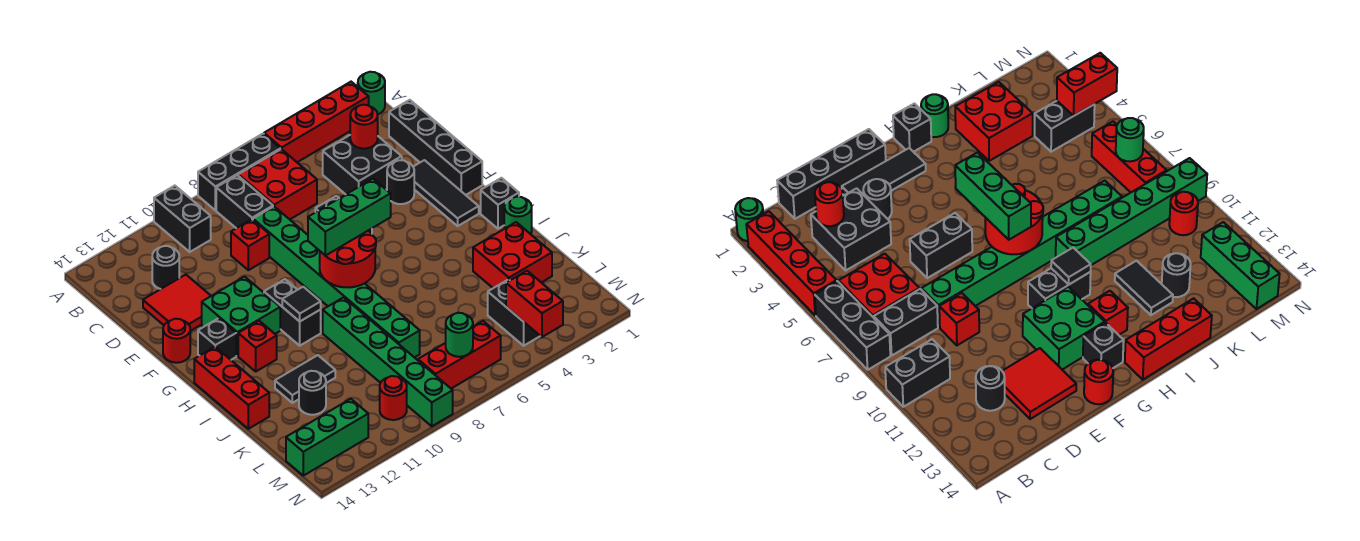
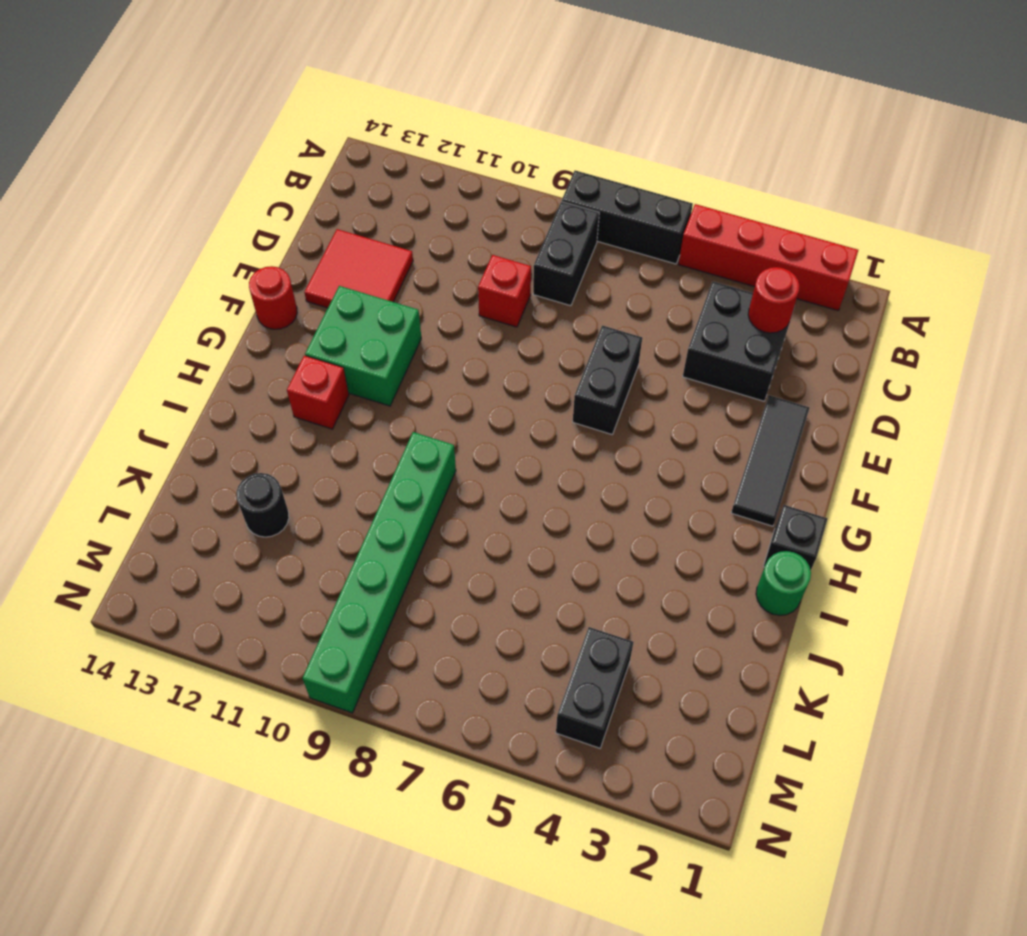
none -> green round brick A1 level 1
none -> black brick A10:B10 level 1
none -> red brick B6:C7 level 1
none -> black brick C1:F1 level 1

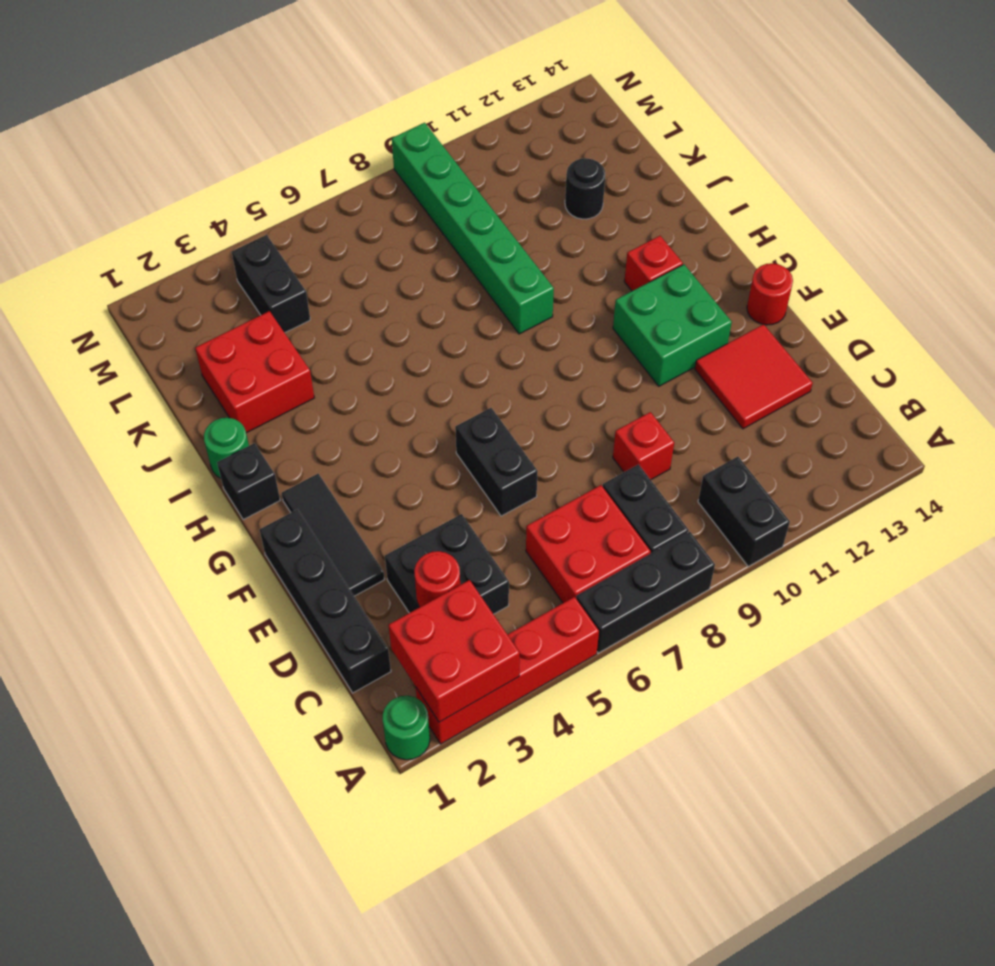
red brick A2:B3 level 2 -> none
none -> black round brick C12 level 1
none -> green brick D8:K8 level 1
none -> black round brick E3 level 1
none -> black brick G10:H10 level 1

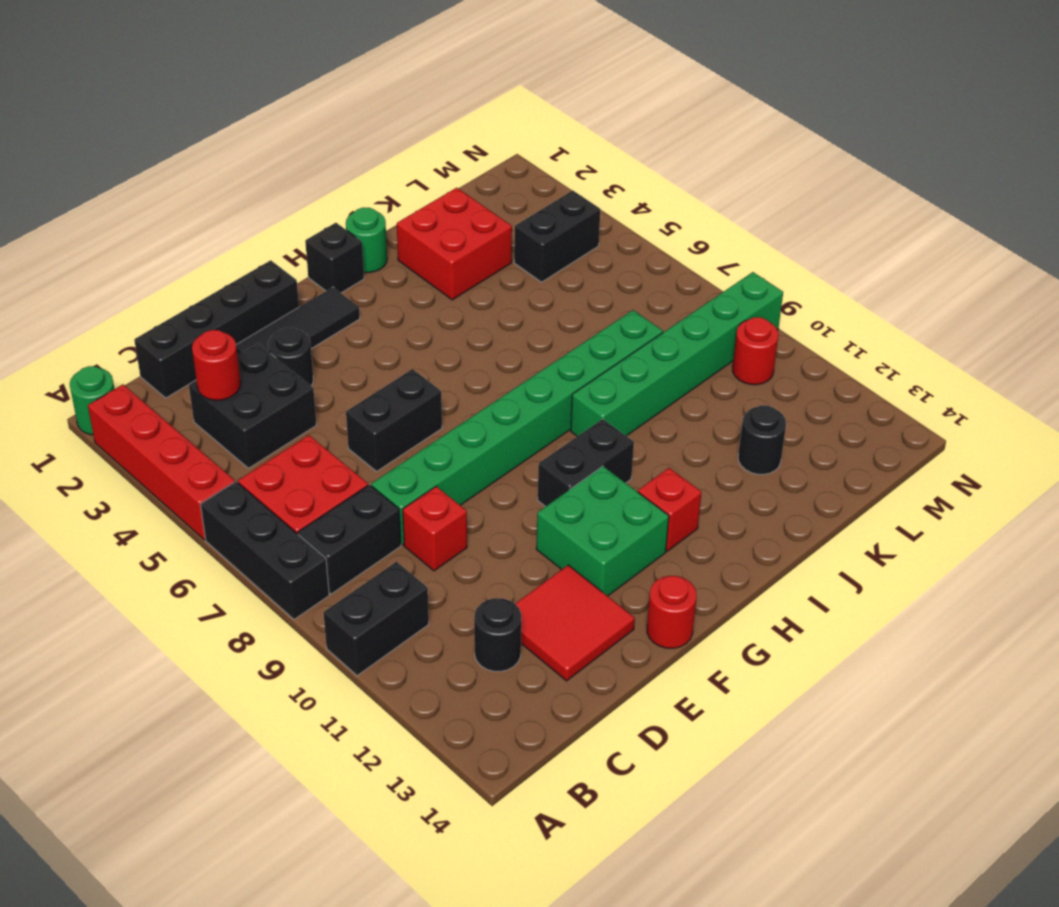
none -> black brick G13 level 1
none -> red brick H14:J14 level 1
none -> black tile J11:J12 level 1
none -> red brick M6:M8 level 1

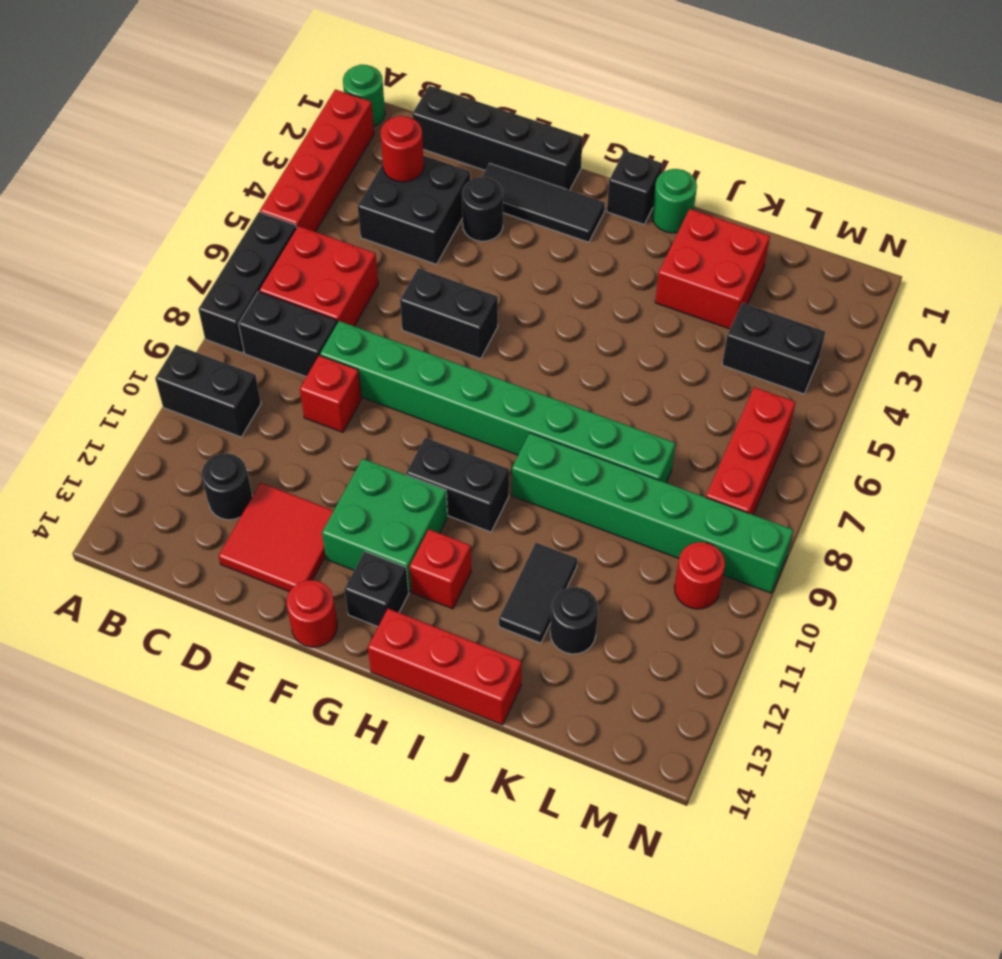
none -> green brick M12:M14 level 1
none -> red round brick G7:H8 level 2
none -> black tile H10 level 2
none -> red brick M4:N4 level 2

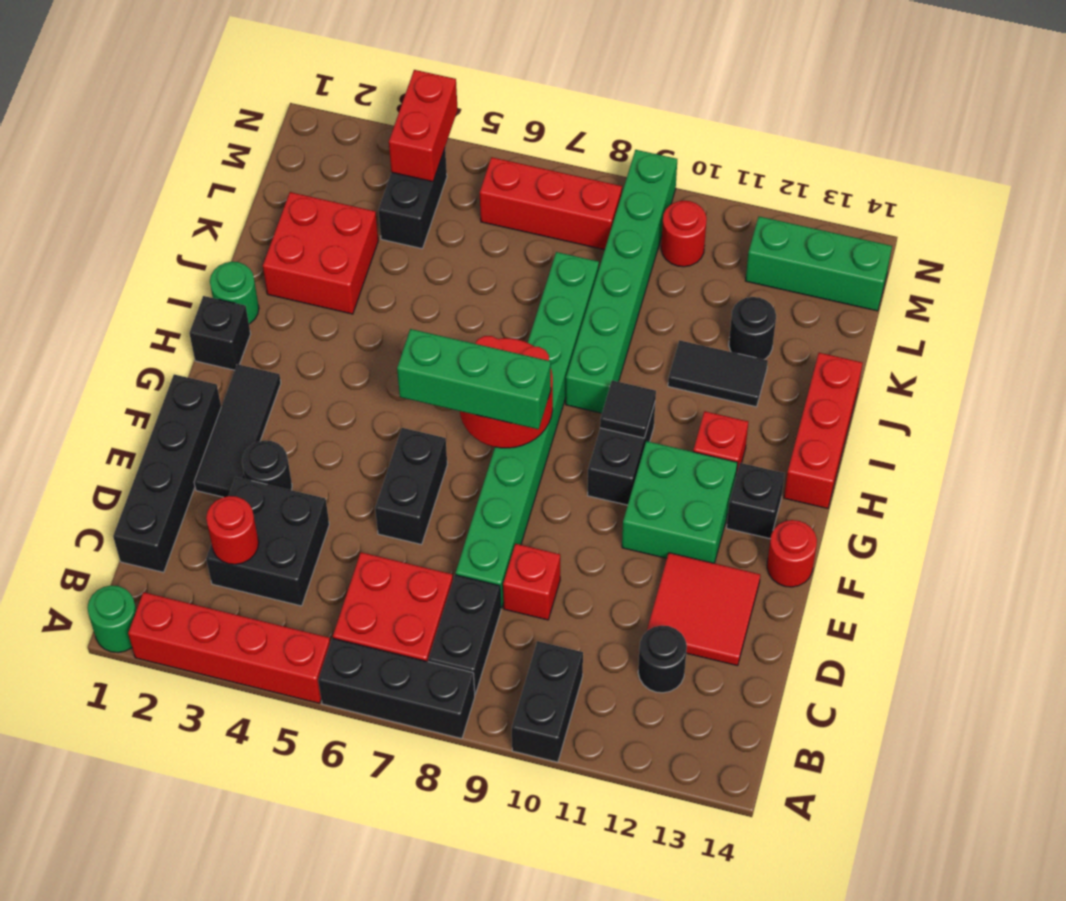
none -> green round brick M7 level 2

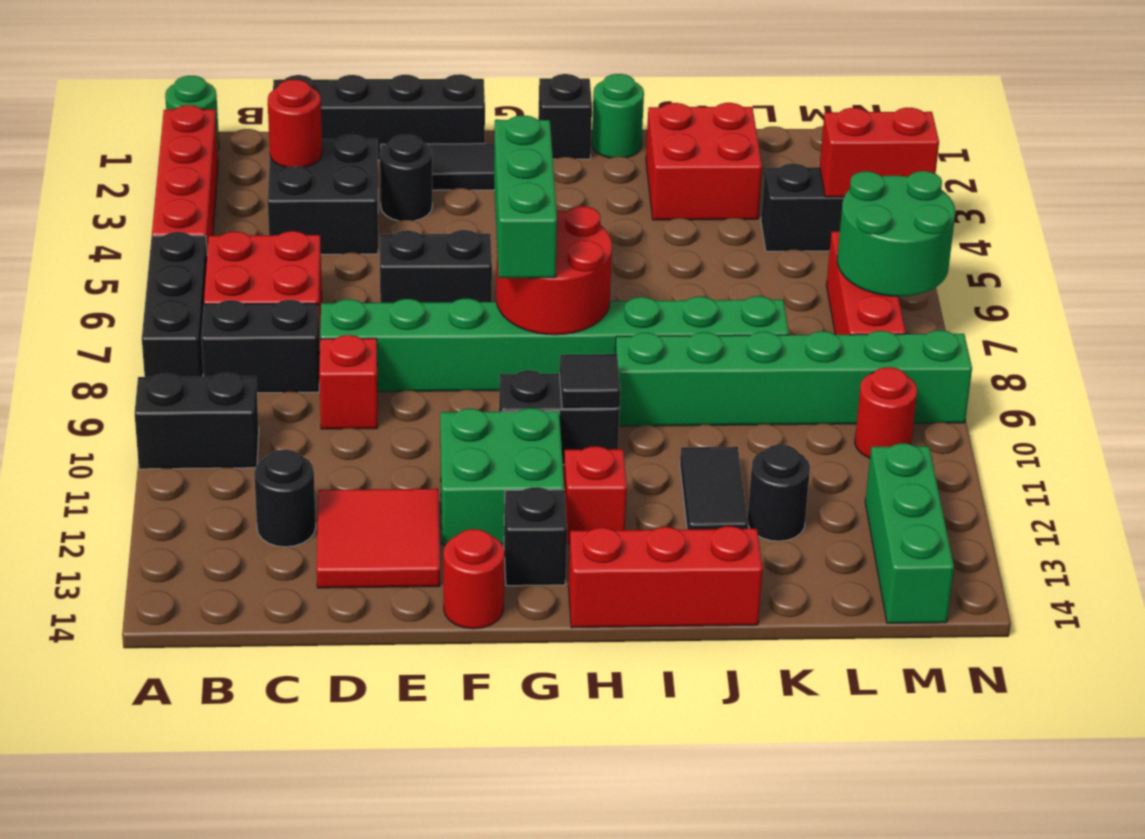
green round brick M6:N7 level 2 -> green round brick M7 level 2

